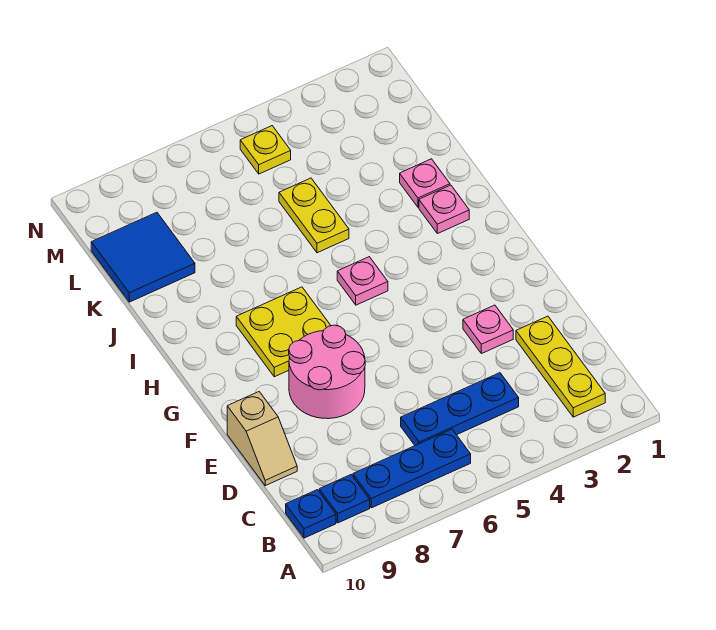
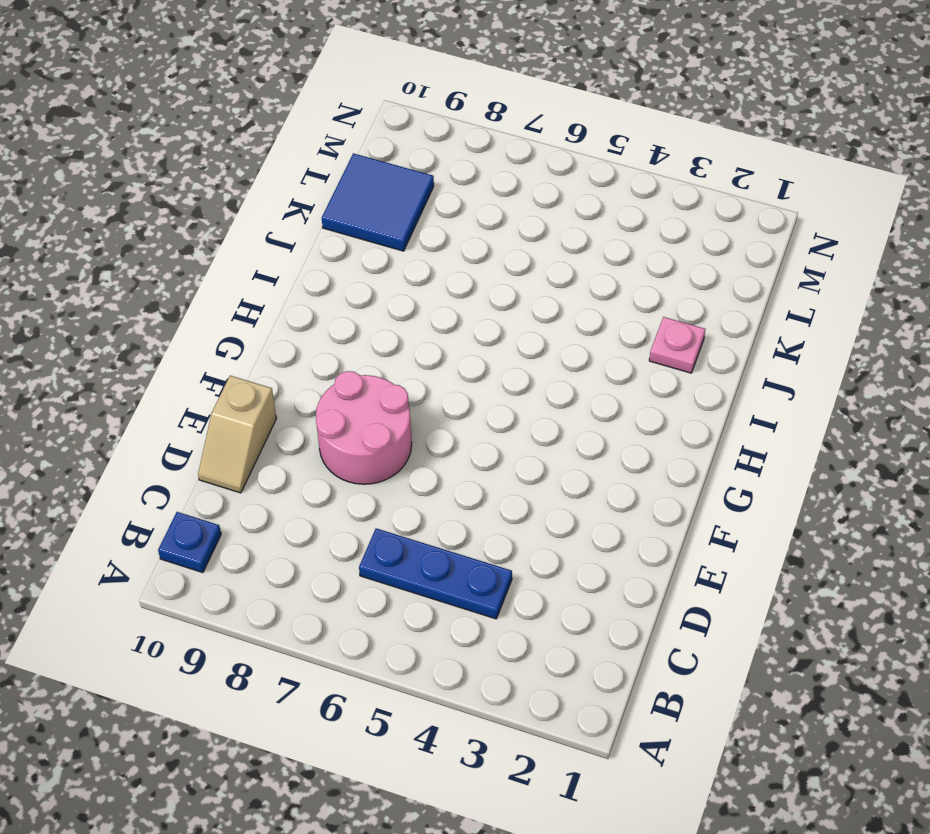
none -> yellow plate B2:D2 level 1
none -> blue plate B6:B8 level 1
none -> blue plate B9 level 1

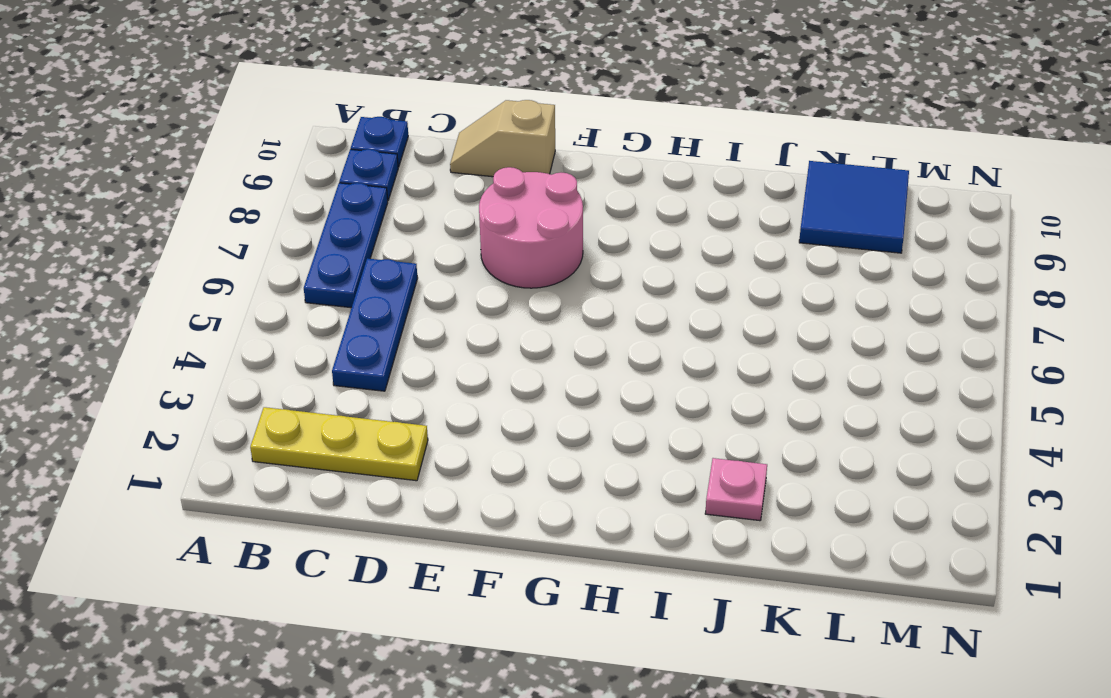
none -> pink plate E3 level 1
none -> yellow plate G7:H8 level 1
none -> pink plate H5 level 1

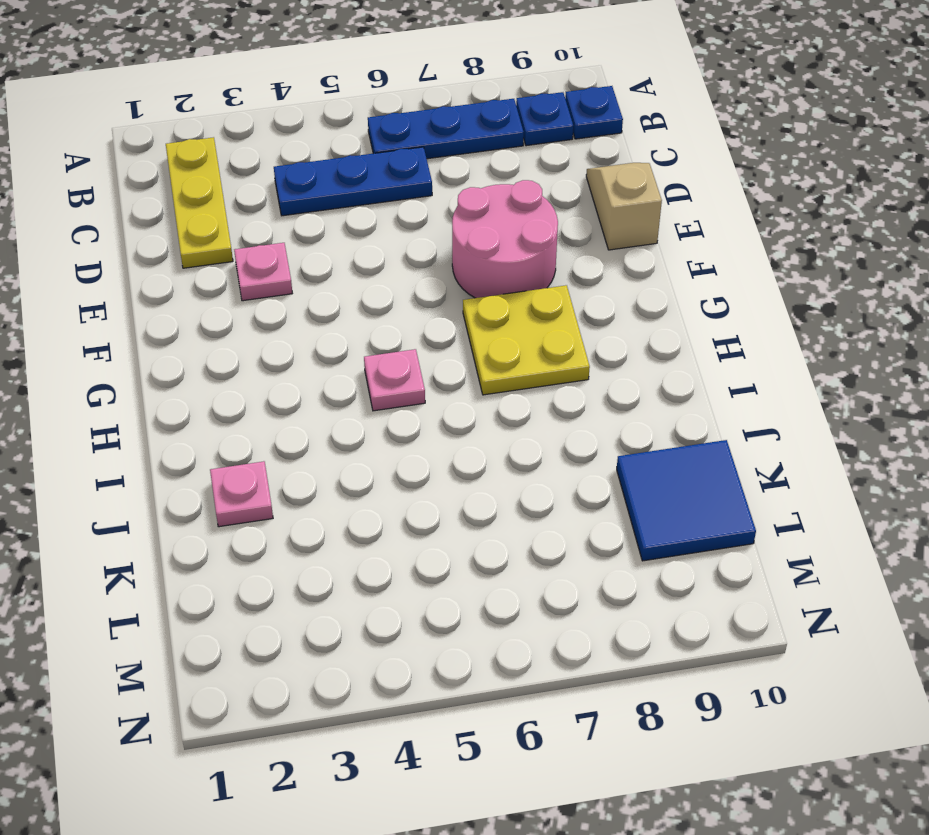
none -> pink plate I2 level 1
none -> yellow plate J5:K5 level 1
none -> yellow plate M5 level 1

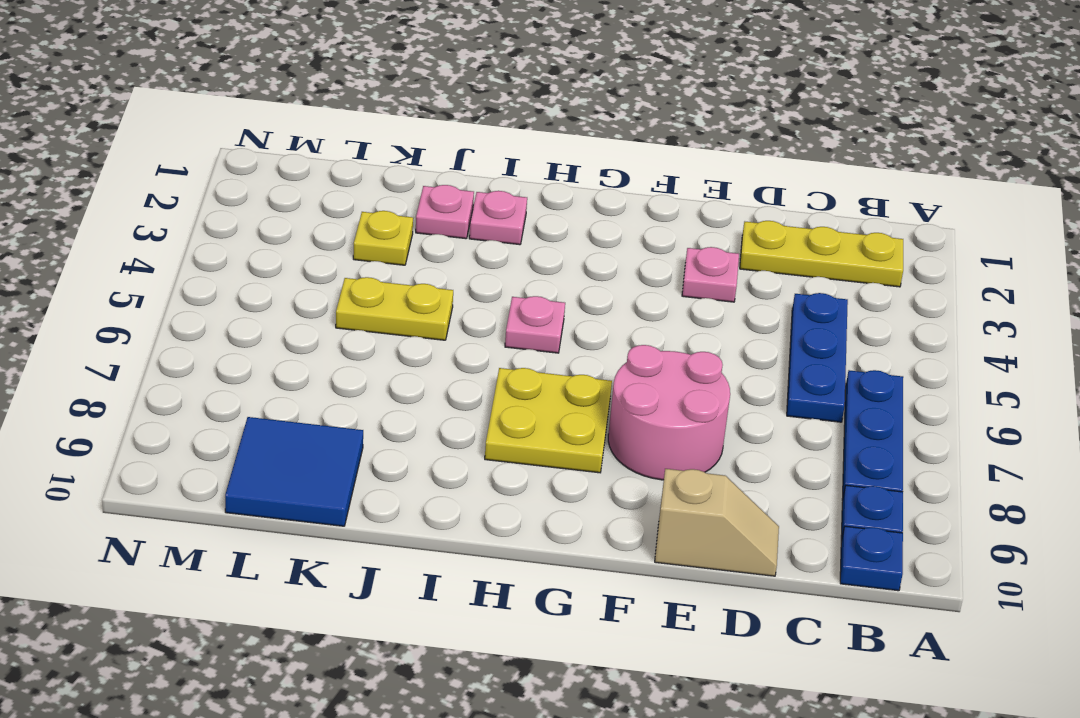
yellow plate K3 level 1 -> yellow plate M5 level 1

